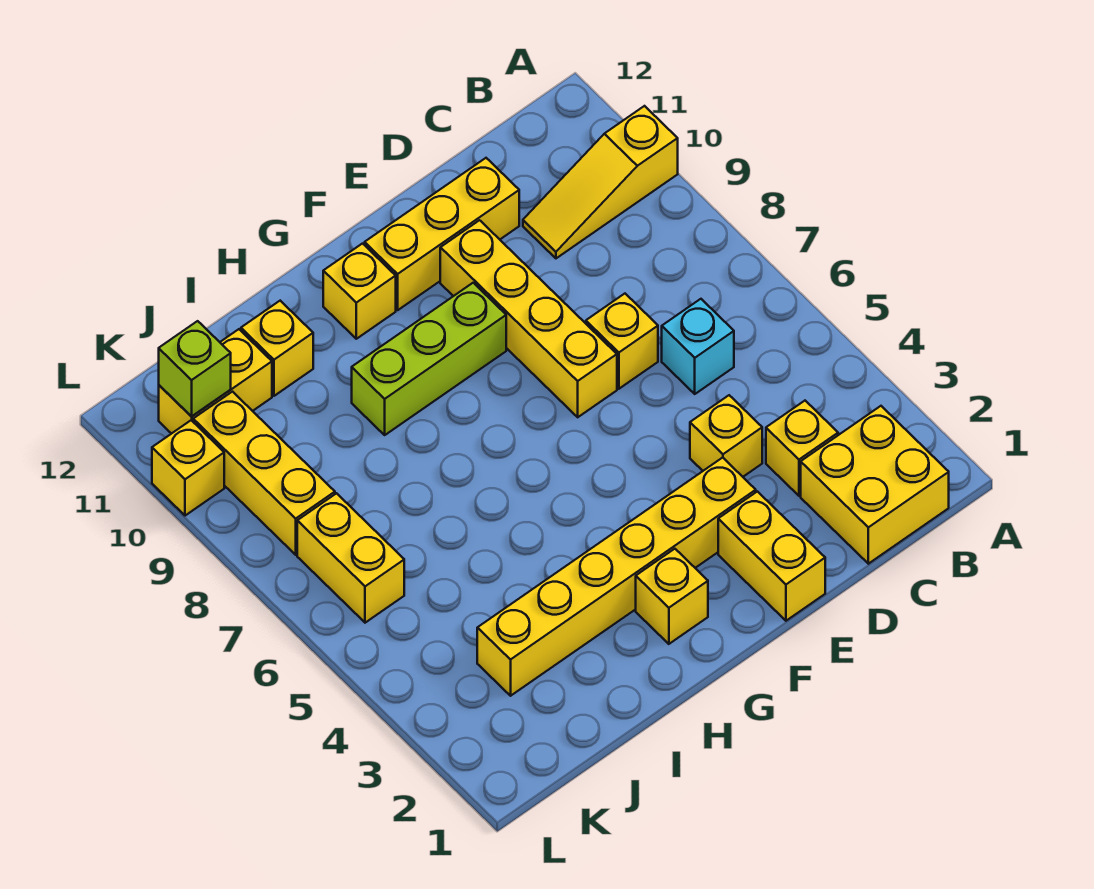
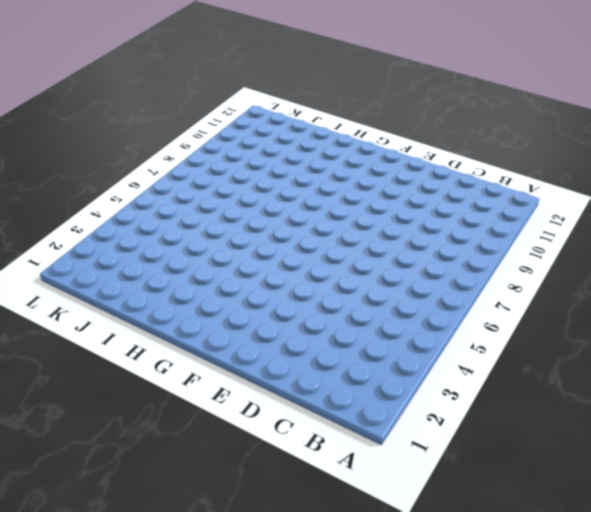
none -> yellow slope A10:C10 level 1 top A
none -> yellow brick B1:C2 level 1
none -> yellow brick C3 level 1

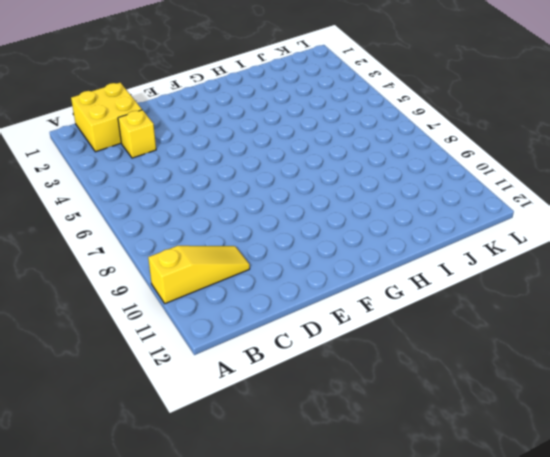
none -> cyan brick C6 level 1
none -> yellow brick D4 level 1
none -> yellow brick D7 level 1

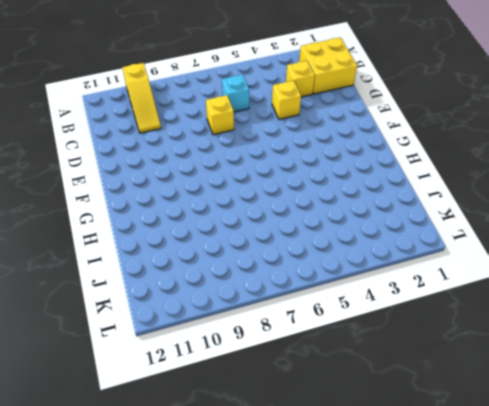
none -> yellow brick D11:F11 level 1
none -> yellow brick E1:E2 level 1
none -> yellow brick E3:J3 level 1

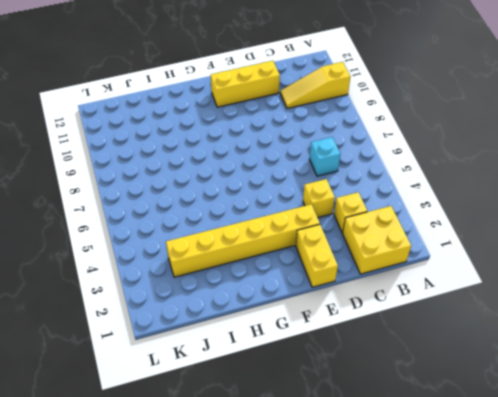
none -> yellow brick D7 level 1
none -> yellow brick E7:E10 level 1
none -> lime brick F9:H9 level 1

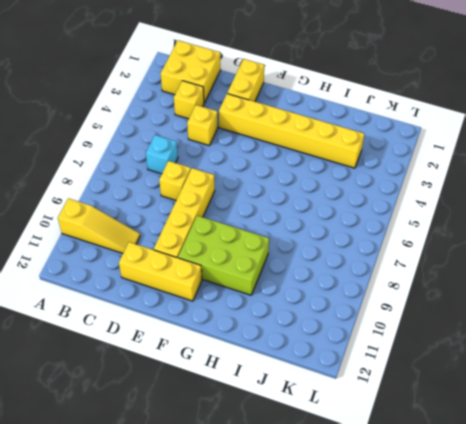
lime brick F9:H10 level 1 -> lime brick F9:H9 level 1
none -> yellow brick G2 level 1
none -> yellow brick G11 level 1
none -> yellow brick I11 level 1

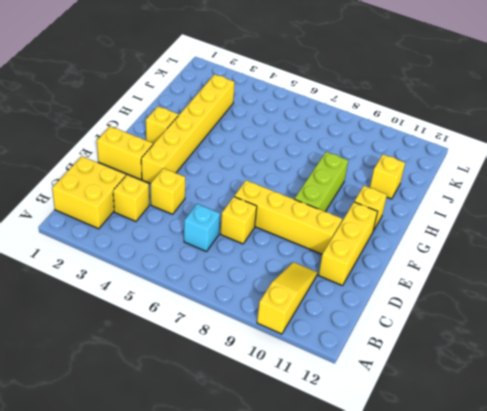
none -> yellow brick J11:K11 level 1
none -> yellow brick K6:K7 level 1
none -> yellow brick K8:K10 level 1

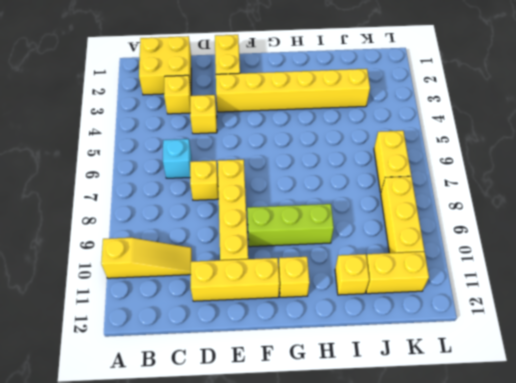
none -> yellow brick G2 level 1
none -> yellow brick L10 level 1
none -> lime brick K11 level 2

